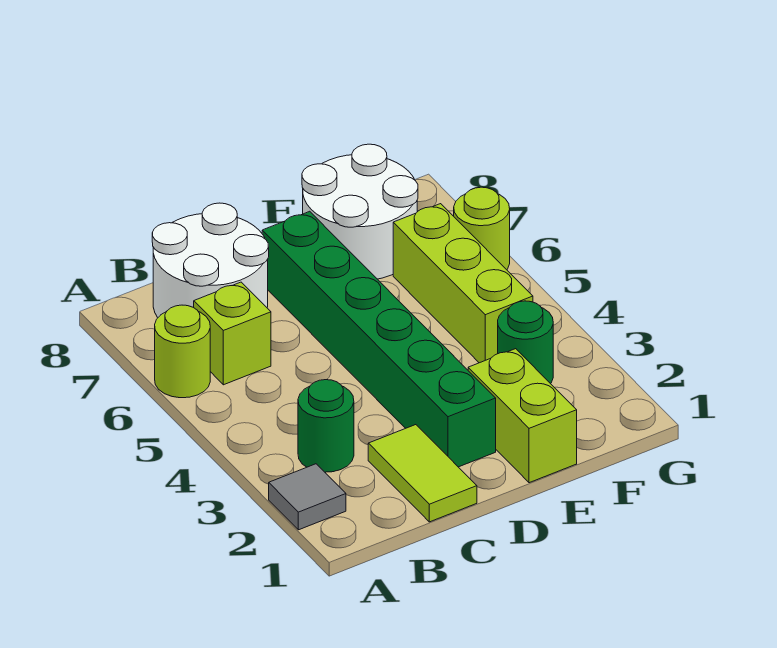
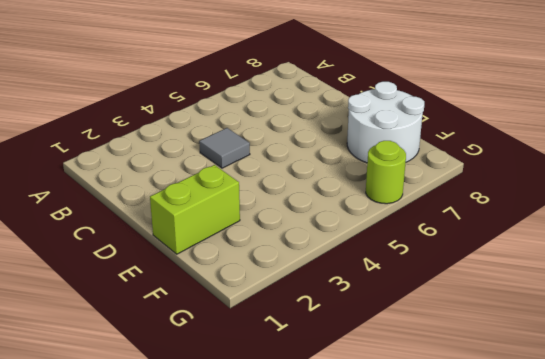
grey tile C4 level 1 -> grey tile A2 level 1
none -> lime round brick A6 level 1
none -> green round brick B3 level 1
none -> lime brick B6 level 1

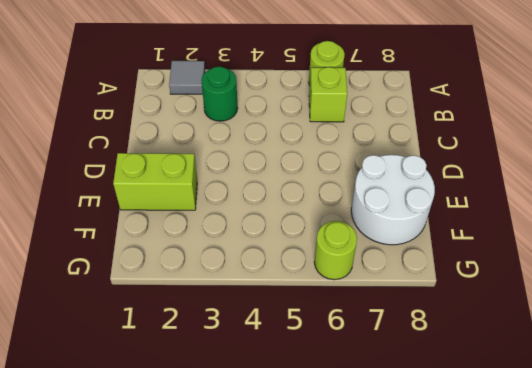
none -> white round brick B7:C8 level 1
none -> lime tile C1:C2 level 1
none -> green brick D2:D7 level 1

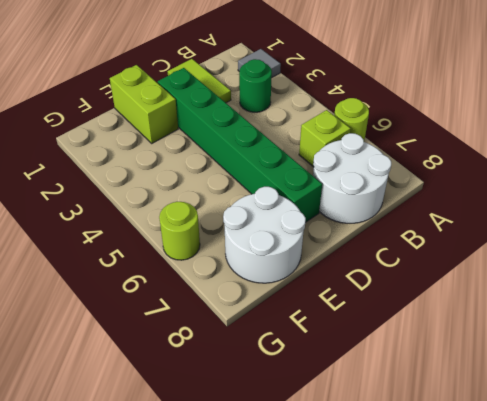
none -> green round brick F3 level 1
none -> lime brick F4:F6 level 1

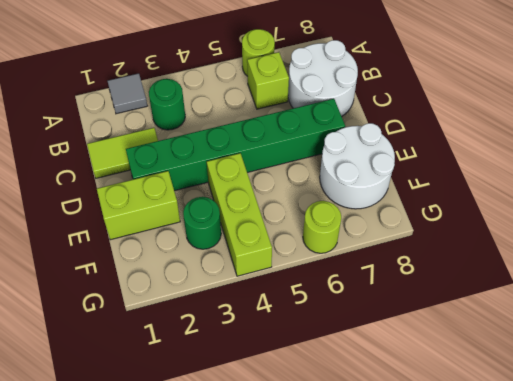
lime brick E4:G4 level 1 -> lime brick F4:F6 level 1

